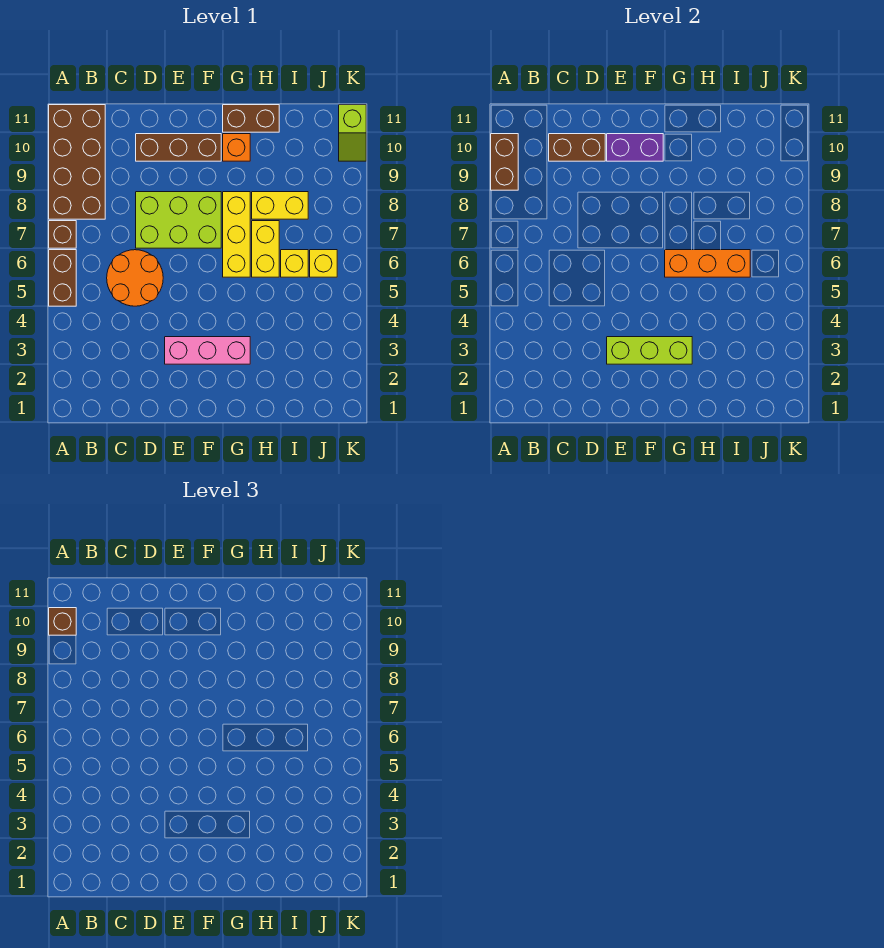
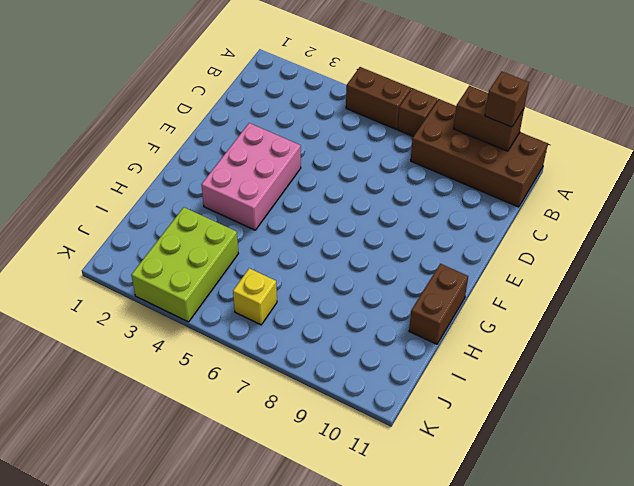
pink brick E3:G4 level 1 -> pink brick E3:G3 level 1
lime brick I3:K4 level 1 -> lime brick D7:F8 level 1
none -> orange round brick C5:D6 level 1
none -> brown brick D10:F10 level 1
none -> yellow brick G6:G8 level 1

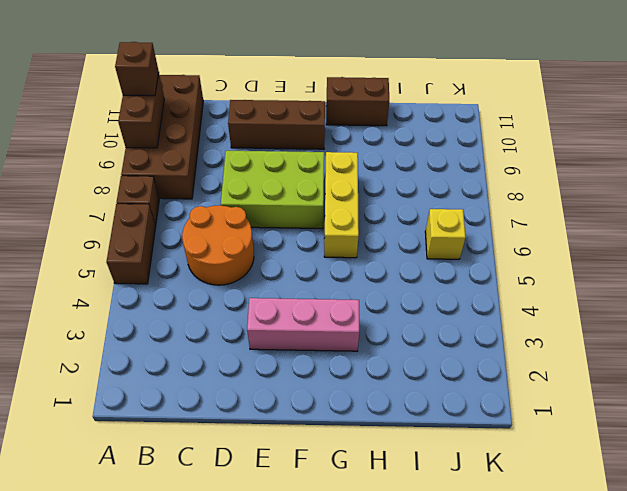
none -> orange brick G10 level 1
none -> yellow brick H6:H7 level 1
none -> yellow brick H8:I8 level 1

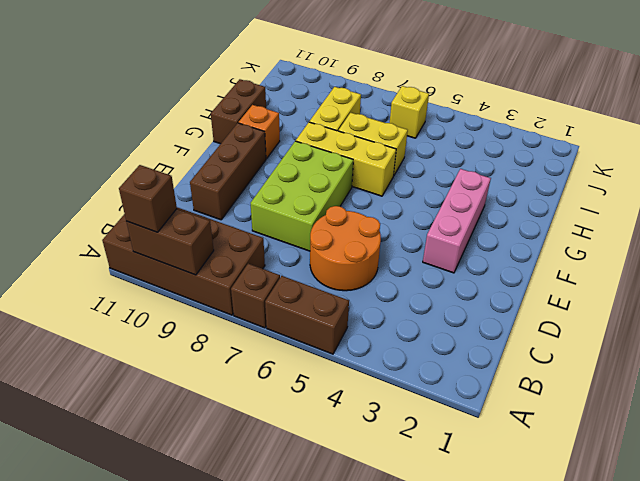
none -> yellow brick I6 level 1
none -> lime slope K10:K11 level 1 top 11
none -> brown brick C10:D10 level 2

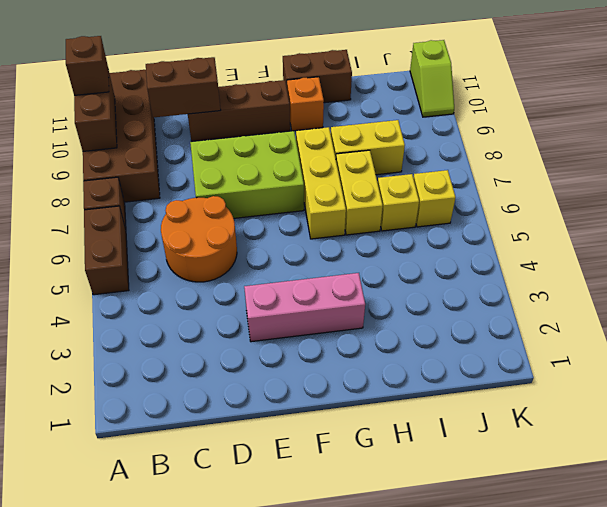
none -> lime brick E3:G3 level 2
none -> purple brick E10:F10 level 2
none -> orange brick G6:I6 level 2

